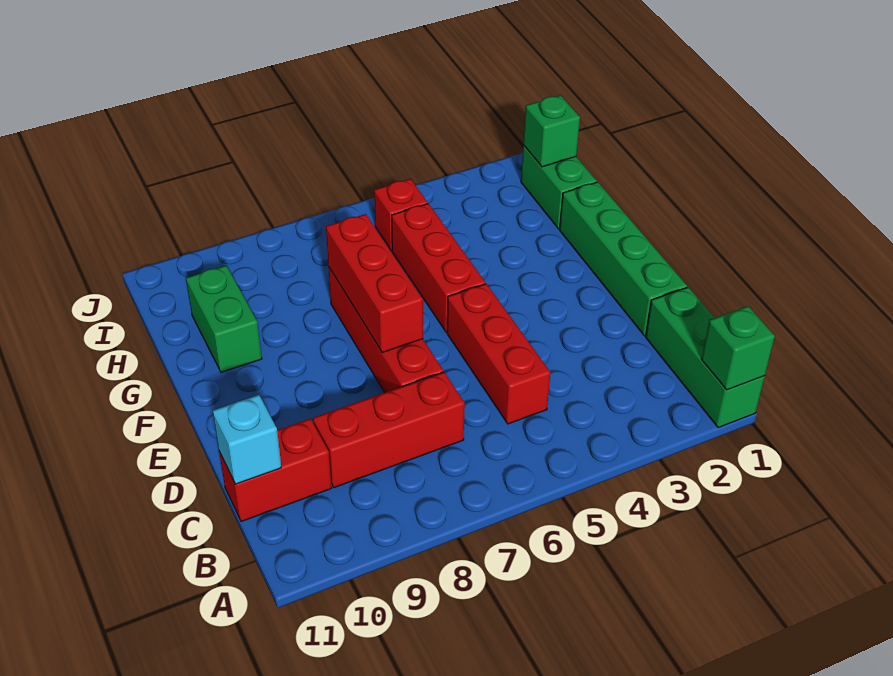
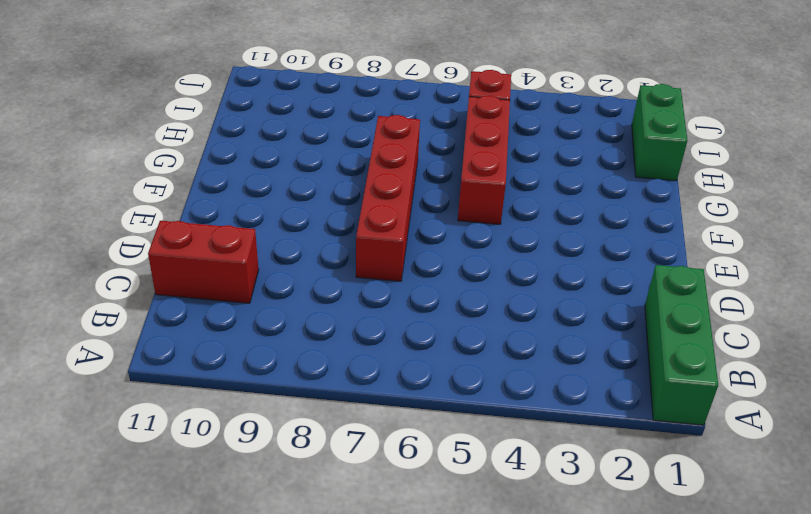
none -> red brick C5:E5 level 1
none -> red brick C7:C9 level 1
none -> green brick D1:G1 level 1

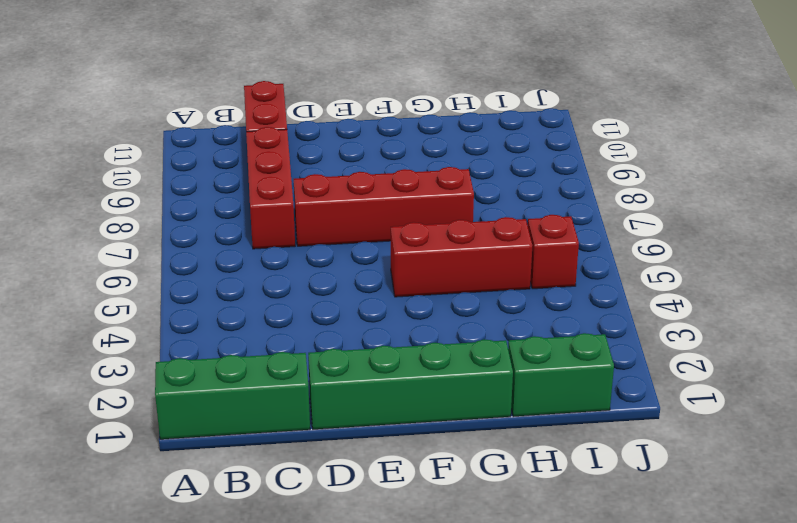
none -> red brick C5:E5 level 1
none -> green brick G10:H10 level 1
none -> green brick A1 level 2

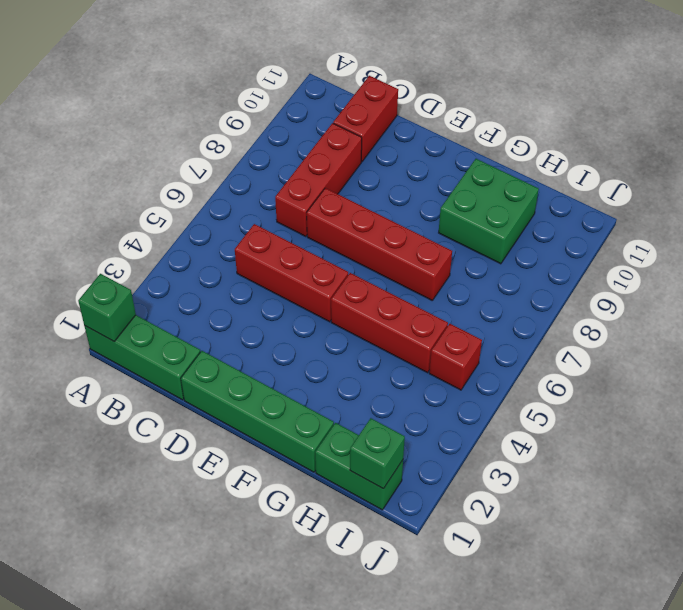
green brick G9:H10 level 1 -> green brick G10:H10 level 1
none -> cyan brick C11 level 2
none -> red brick E7:G7 level 2

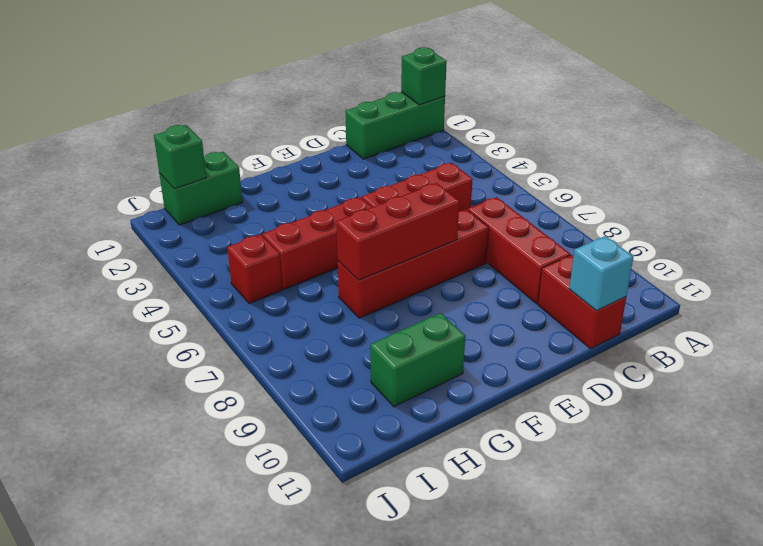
none -> green brick D1:G1 level 1

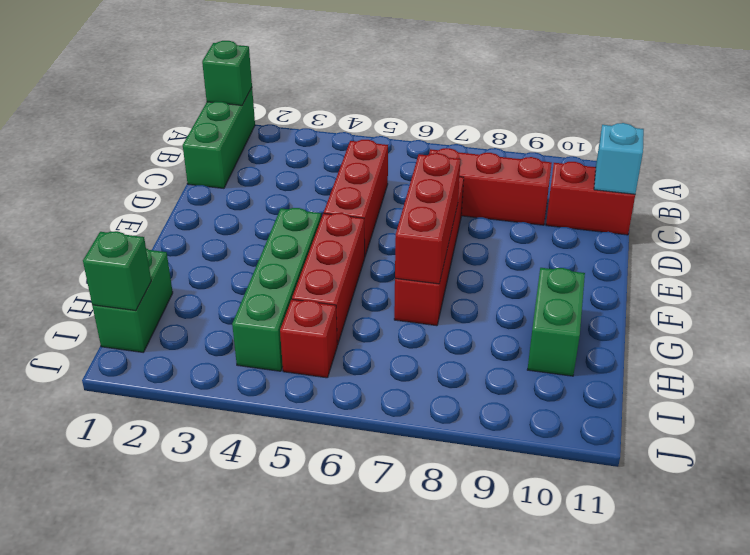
green brick F4:I4 level 1 -> green brick D1:G1 level 1

